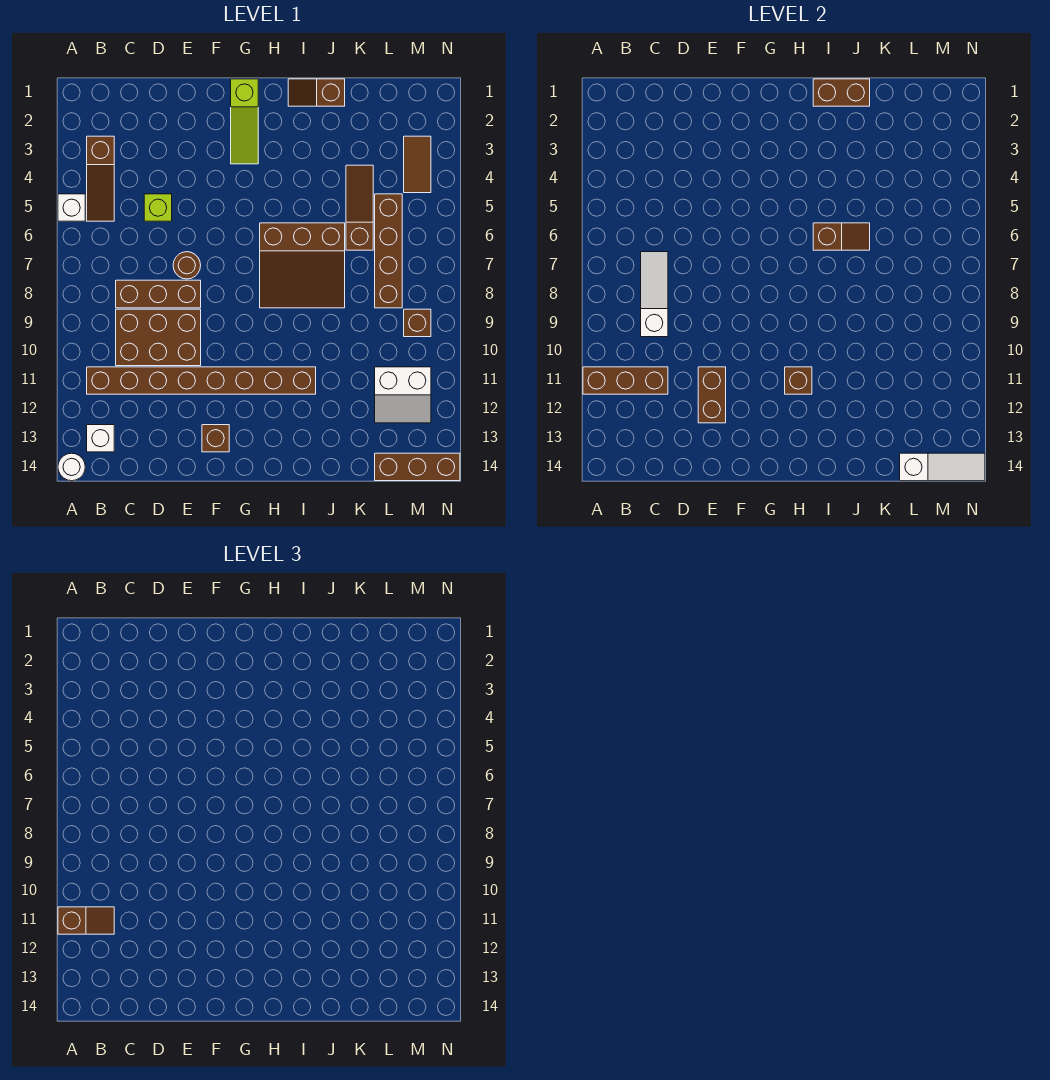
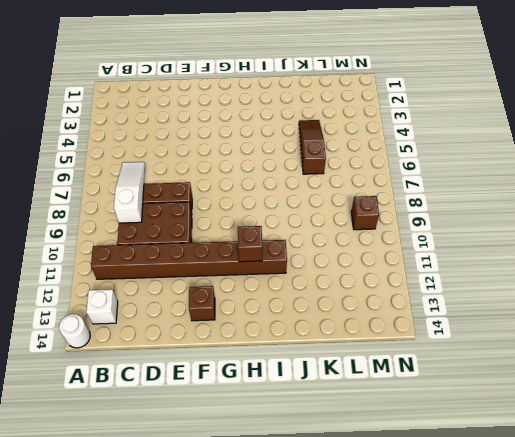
none -> white brick A5 level 1
none -> brown slope B3:B5 level 1 top 3
none -> lime brick D5 level 1

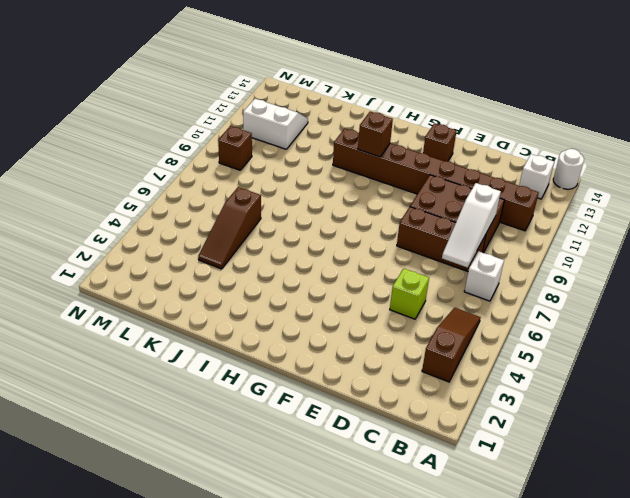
white brick B7 level 1 -> white brick A5 level 1
none -> brown round brick E7 level 1
none -> lime slope G1:G3 level 1 top 1
none -> brown slope H6:J8 level 1 top 6

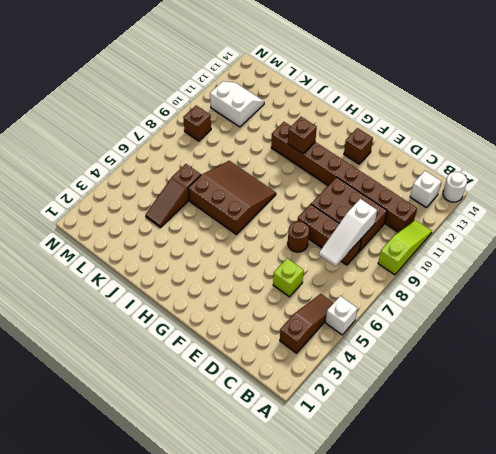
lime slope A9:A11 level 1 top 9 -> lime slope G1:G3 level 1 top 1
none -> brown slope I1:J1 level 1 top J
none -> brown brick L5:L8 level 1
none -> brown brick L14:N14 level 1

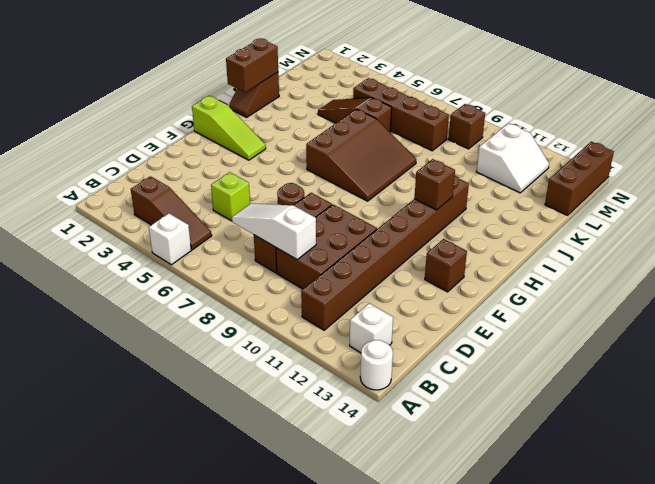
none -> brown tile M3:M4 level 1
none -> brown brick A11:C11 level 2
none -> brown brick E11:E12 level 2

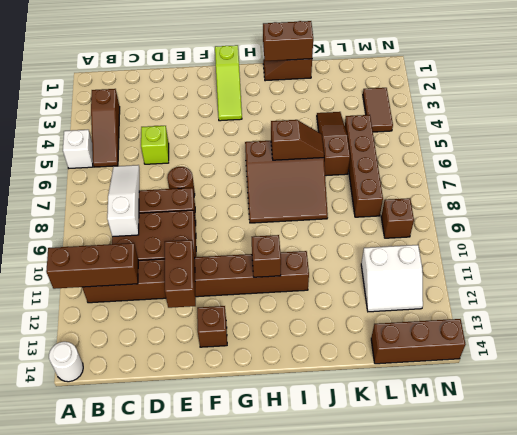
none -> white brick B13 level 1
none -> white slope L14:N14 level 2 top L
none -> brown slope A11:B11 level 3 top A

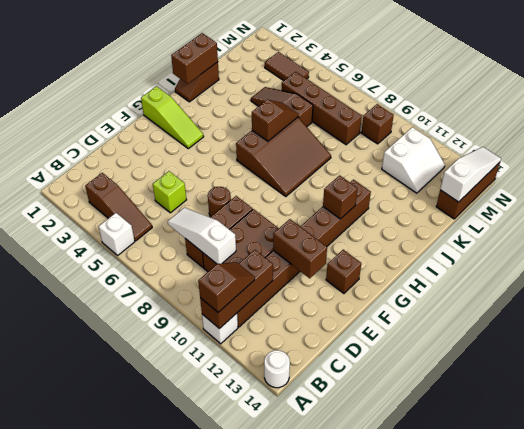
white brick A11 level 1 -> white brick B13 level 1

